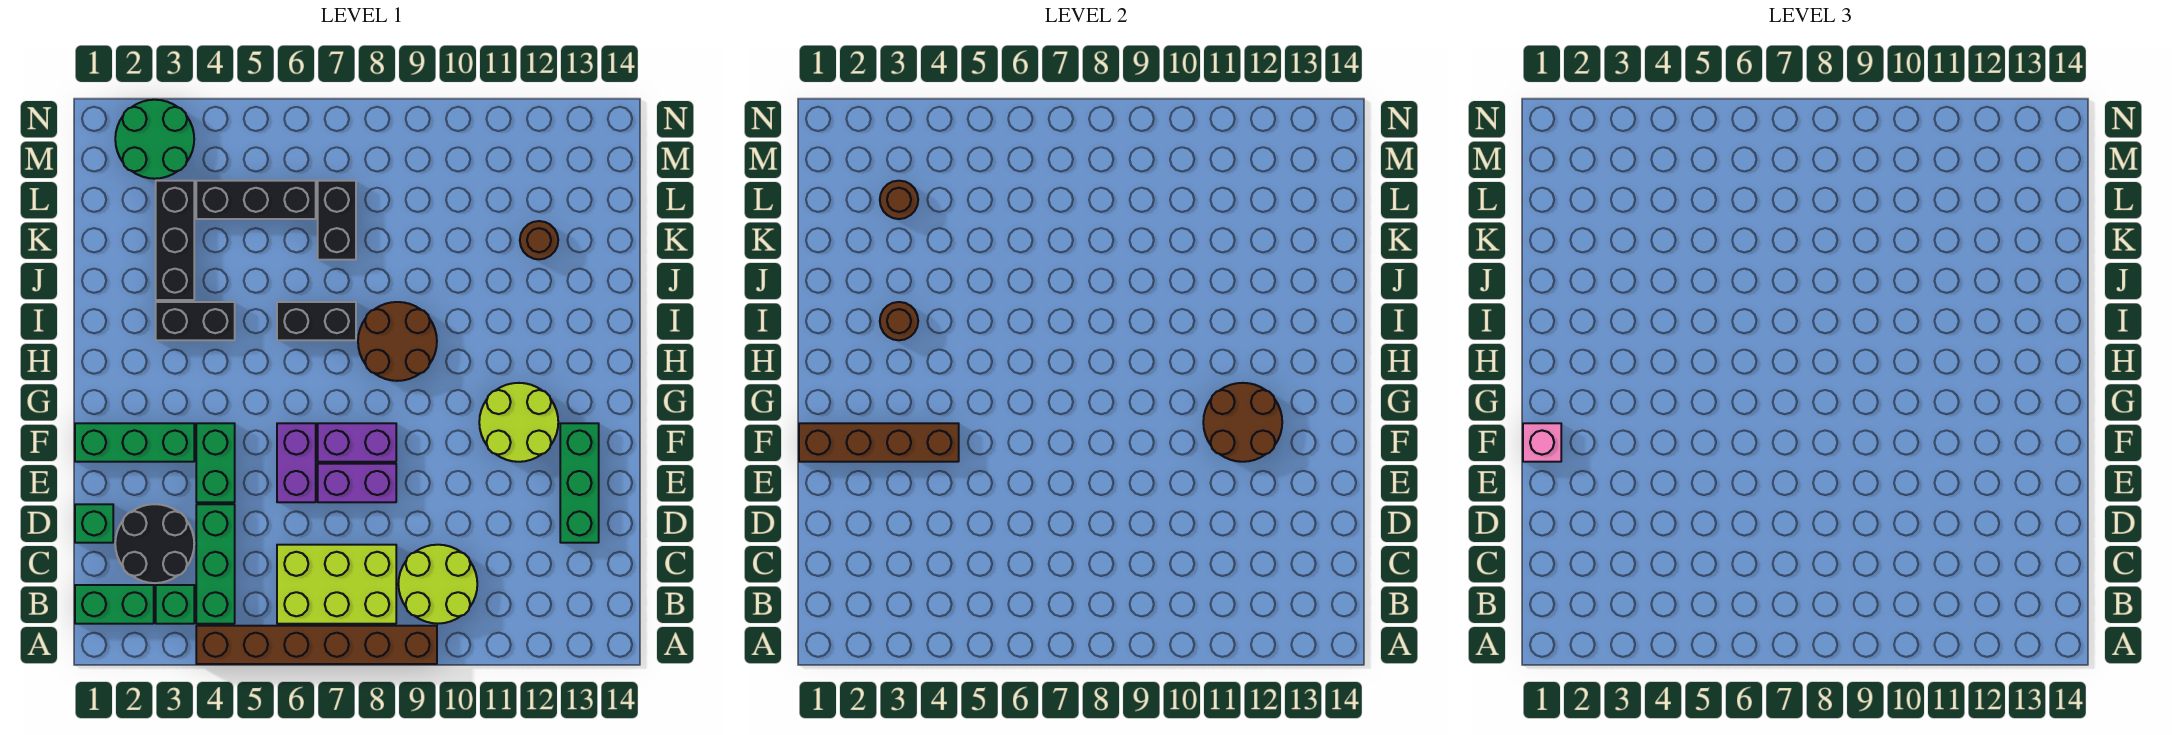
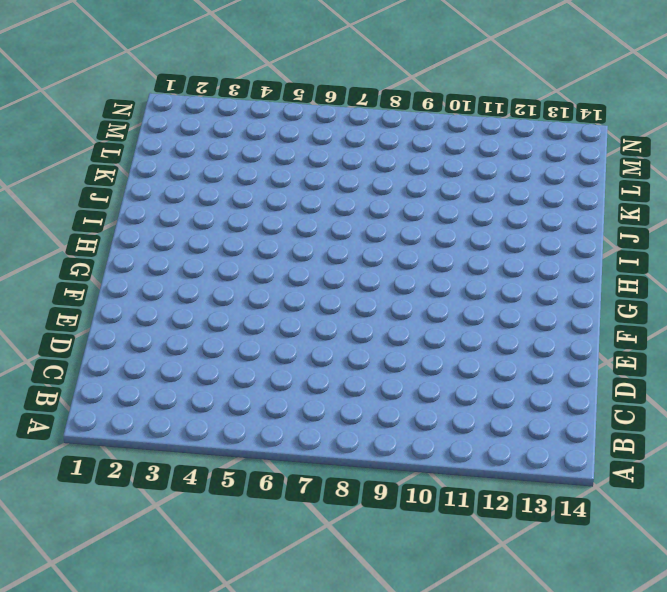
none -> brown brick A4:A9 level 1
none -> green brick B1:B2 level 1
none -> green brick B3 level 1

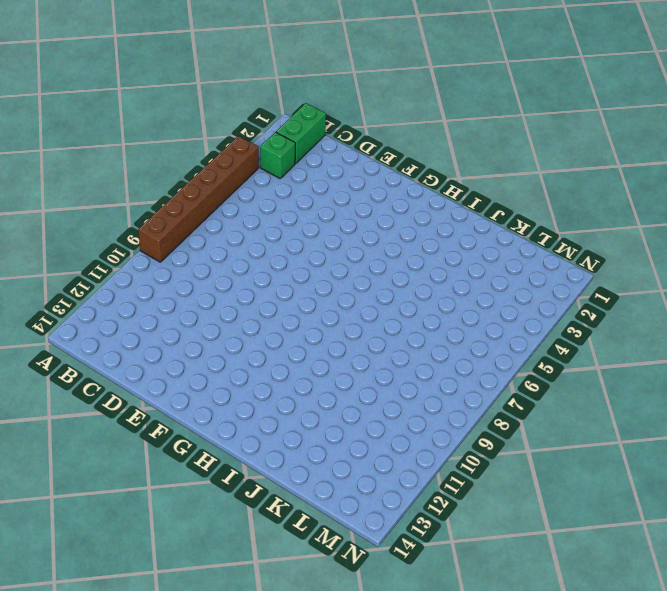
none -> green brick B4:D4 level 1
none -> lime brick B6:C8 level 1
none -> lime round brick B9:C10 level 1

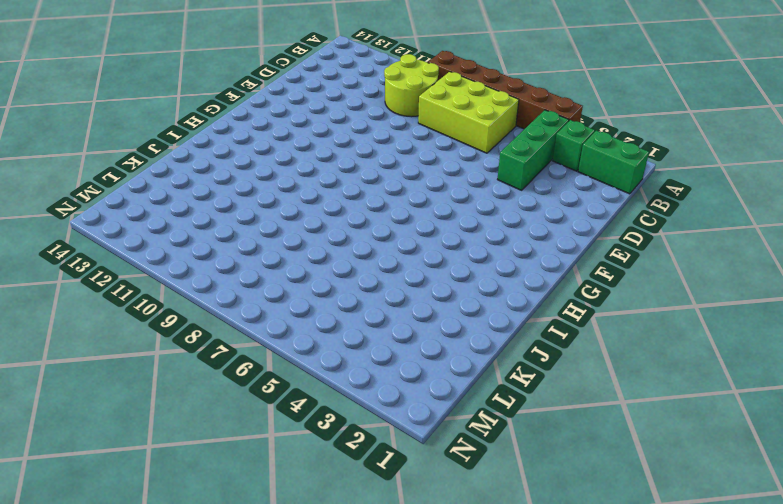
none -> black round brick C2:D3 level 1
none -> green brick D1 level 1
none -> green brick D13:F13 level 1

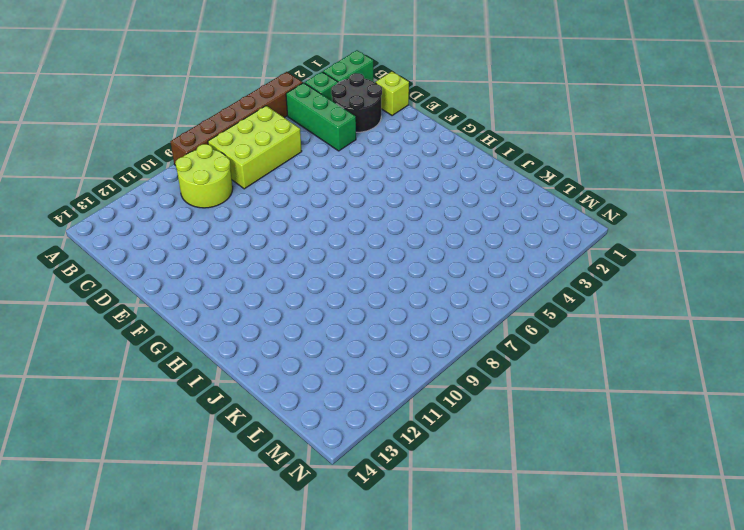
lime brick D1 level 1 -> green brick D1 level 1
none -> green brick D13:F13 level 1
none -> green brick E4:F4 level 1
none -> purple brick E6:F6 level 1

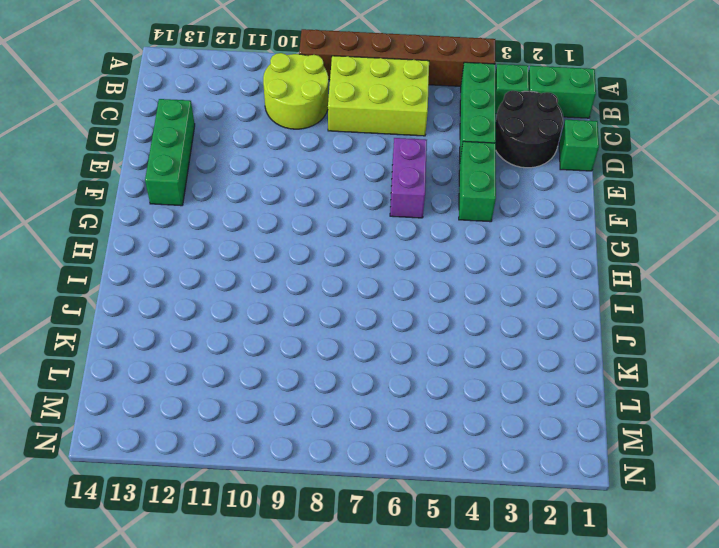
none -> purple brick E7:E8 level 1
none -> green brick F1:F3 level 1
none -> purple brick F7:F8 level 1

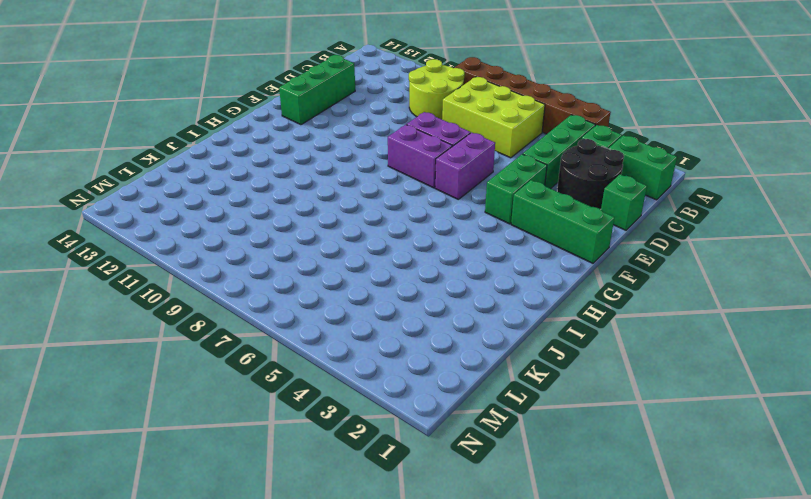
none -> lime round brick F11:G12 level 1
none -> brown round brick H8:I9 level 1
none -> black brick I3:I4 level 1

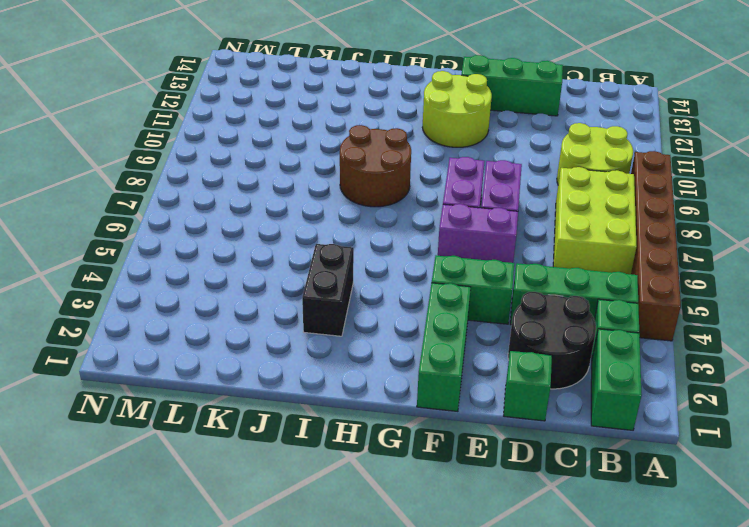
none -> black brick I6:I7 level 1
none -> black brick J3:L3 level 1
none -> black brick K7:L7 level 1

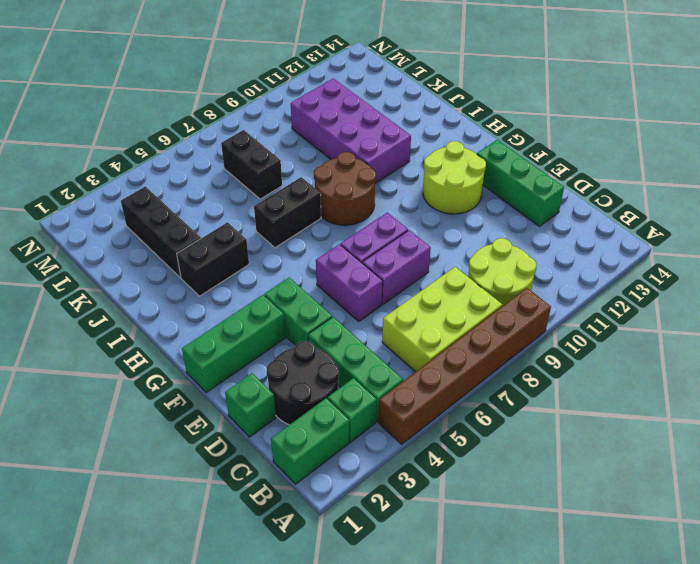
purple brick I10:L11 level 1 -> none
none -> brown round brick K12 level 1
none -> black brick L4:L6 level 1
none -> green round brick M2:N3 level 1

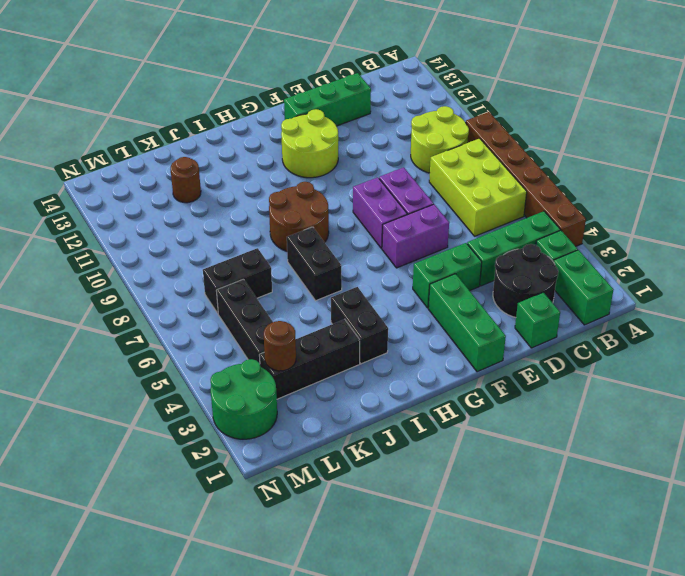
none -> brown brick F1:F4 level 2
none -> brown round brick F11:G12 level 2
none -> brown round brick I3 level 2

